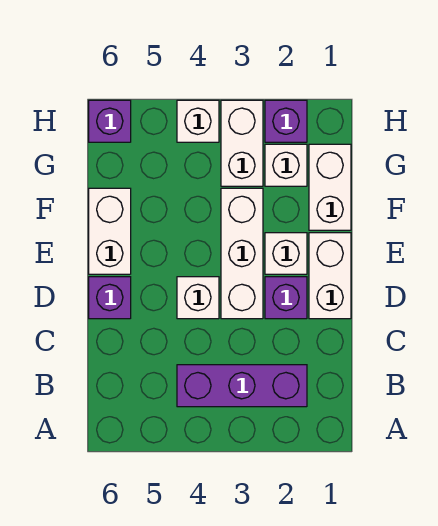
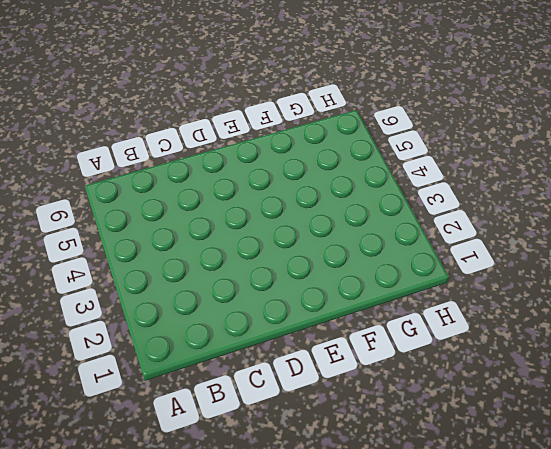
none -> purple brick B2:B4 level 1
none -> white brick D1:E1 level 1
none -> purple brick D2 level 1

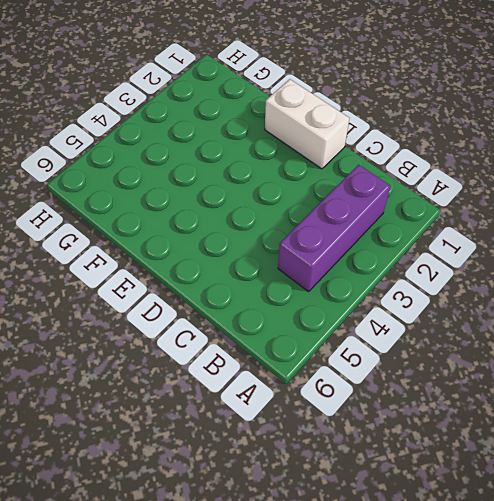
none -> purple brick D2 level 1
none -> white brick D3:F3 level 1
none -> white brick D4 level 1

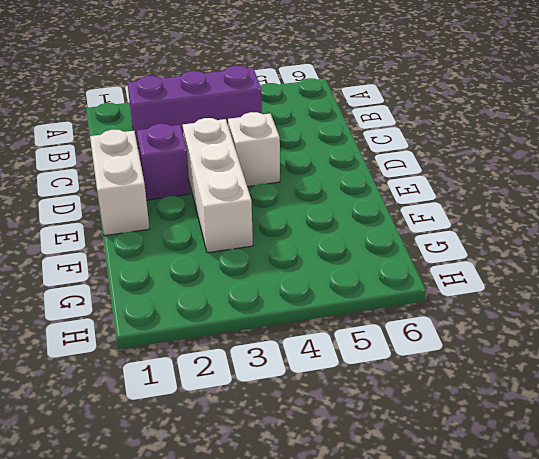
none -> purple brick D6 level 1
none -> white brick E2 level 1
none -> white brick E6:F6 level 1

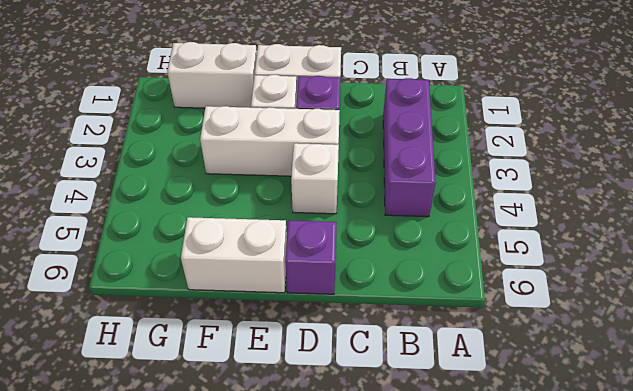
none -> white brick G2 level 1
none -> white brick G3:H3 level 1
none -> purple brick H2 level 1

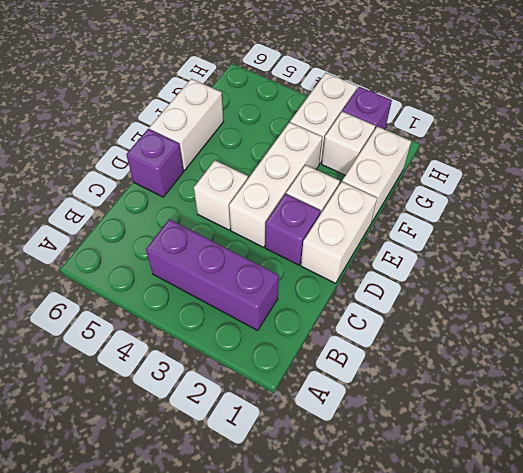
none -> white brick H4 level 1
none -> purple brick H6 level 1

